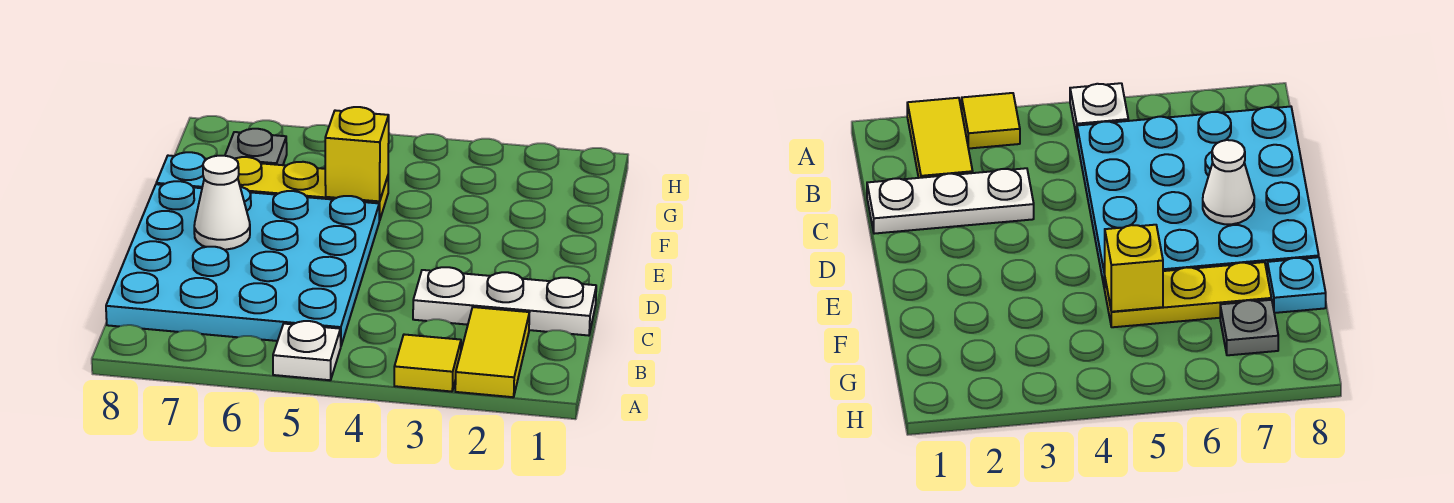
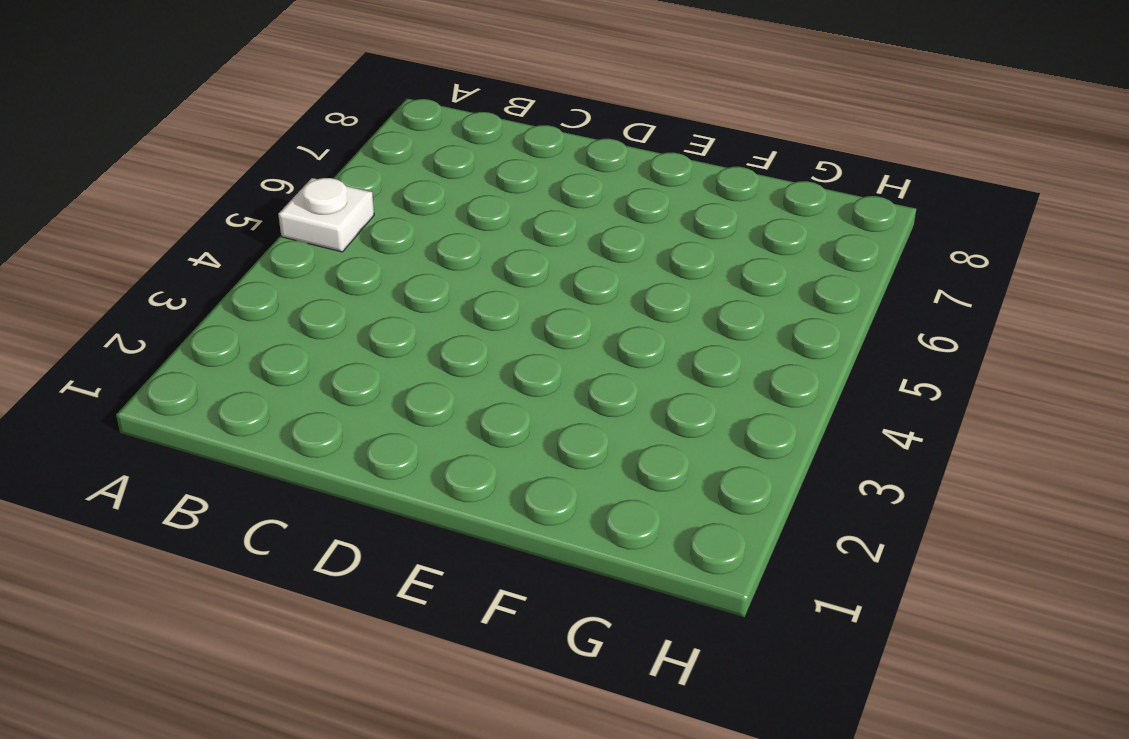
none -> yellow tile A2:B2 level 1
none -> yellow tile A3 level 1

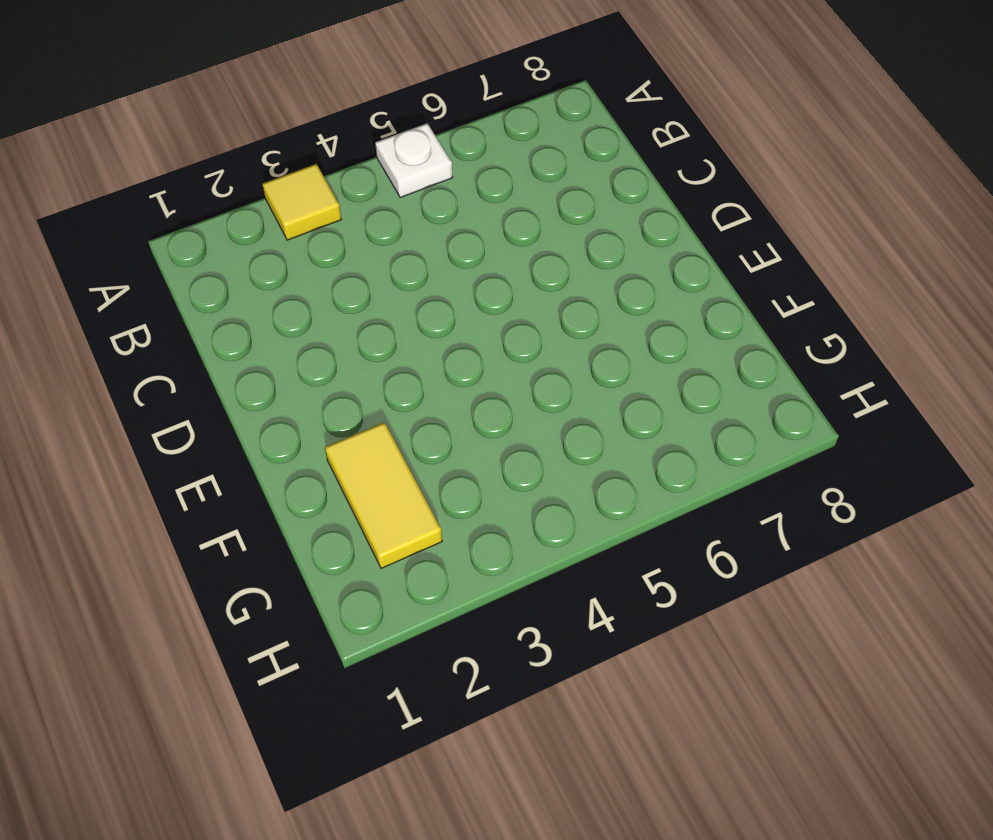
yellow tile F2:G2 level 1 -> yellow tile A2:B2 level 1
none -> cyan plate B5:E8 level 1
none -> white plate C1:C3 level 1

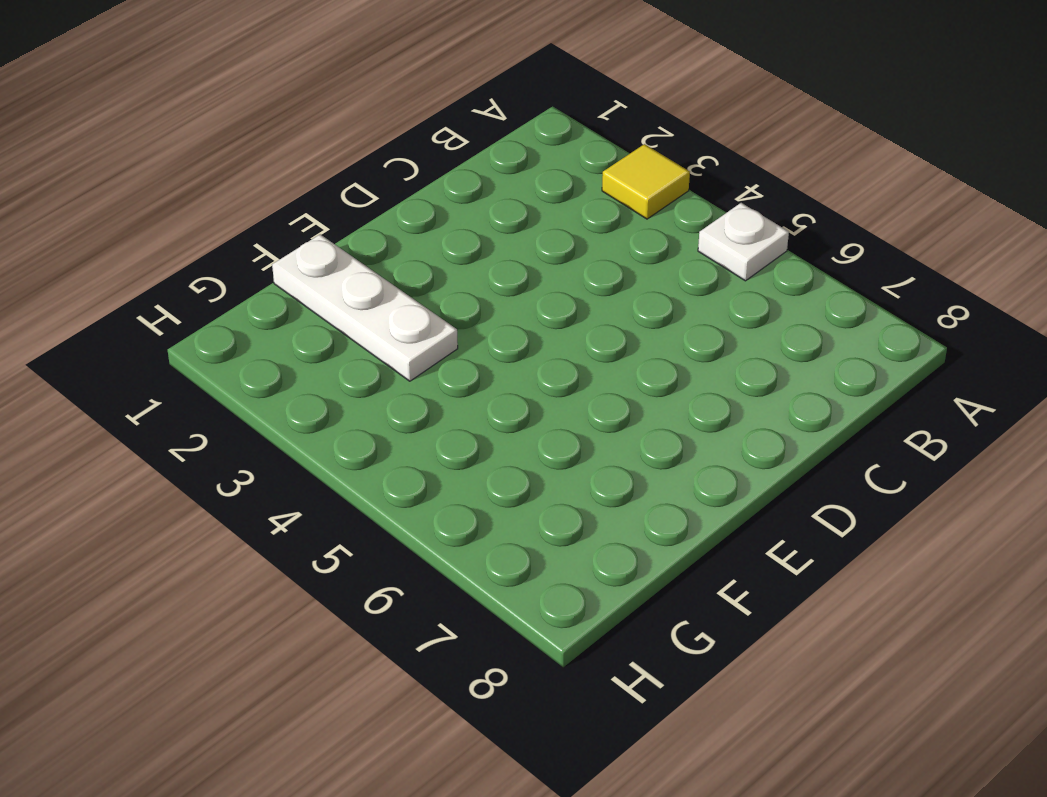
white plate F1:F3 level 1 -> white plate C1:C3 level 1
none -> yellow tile A2:B2 level 1
none -> cyan plate B5:E8 level 1

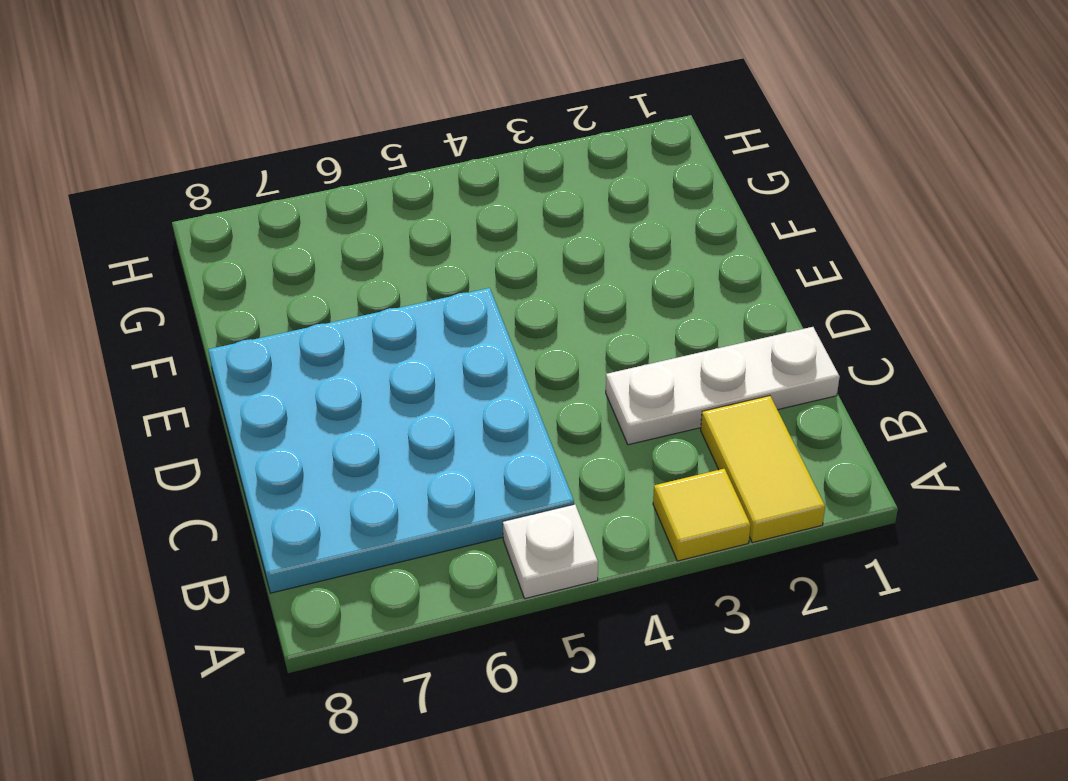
none -> yellow plate F5:F7 level 1
none -> cyan plate F8 level 1

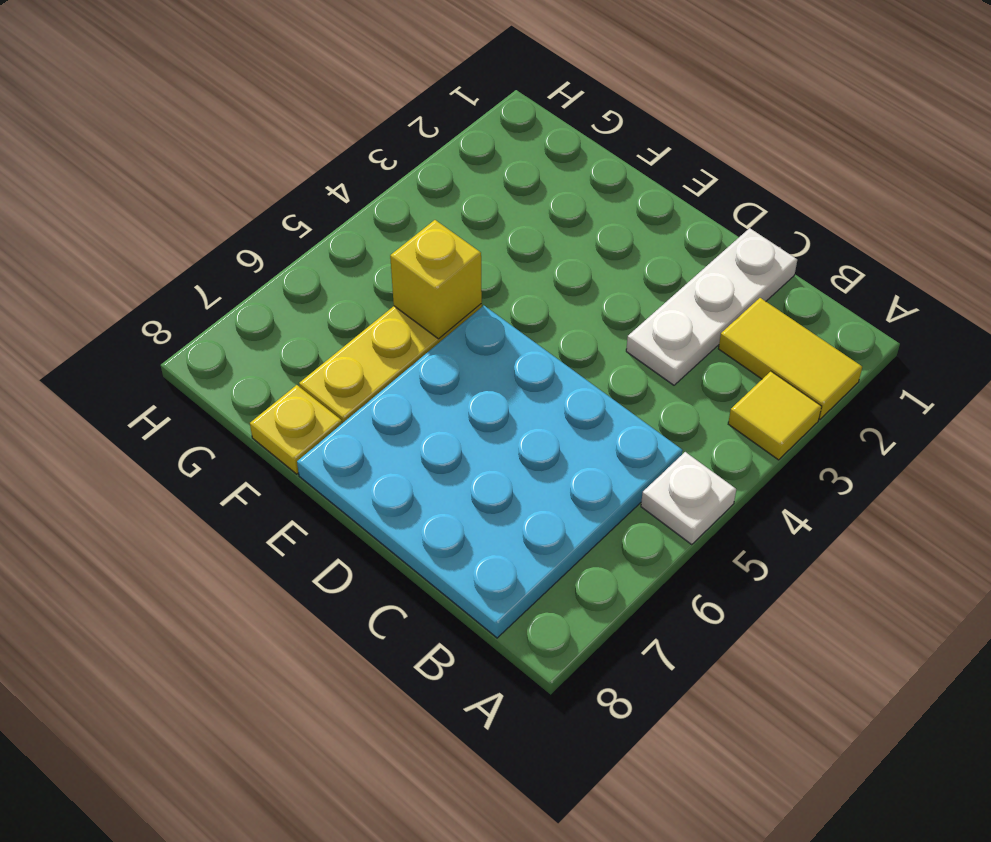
yellow plate F8 level 1 -> cyan plate F8 level 1
none -> grey plate G7 level 1
none -> white cone D7 level 2

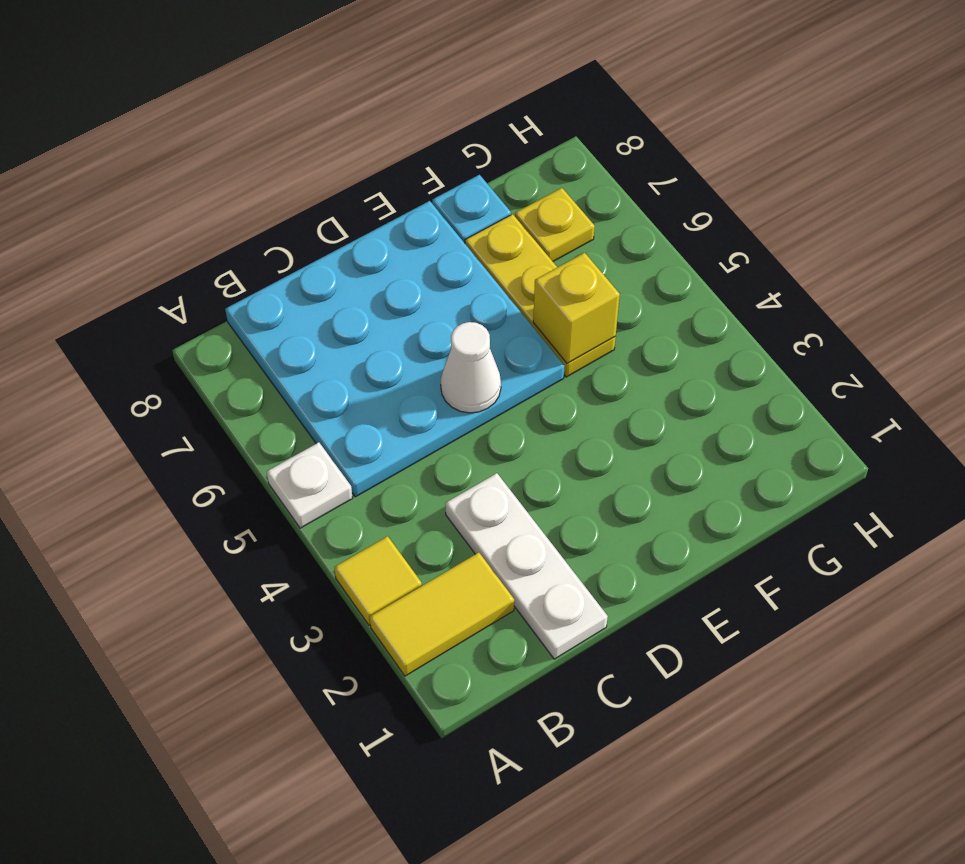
white cone D5 level 2 -> white cone D7 level 2
yellow plate G7 level 1 -> grey plate G7 level 1

